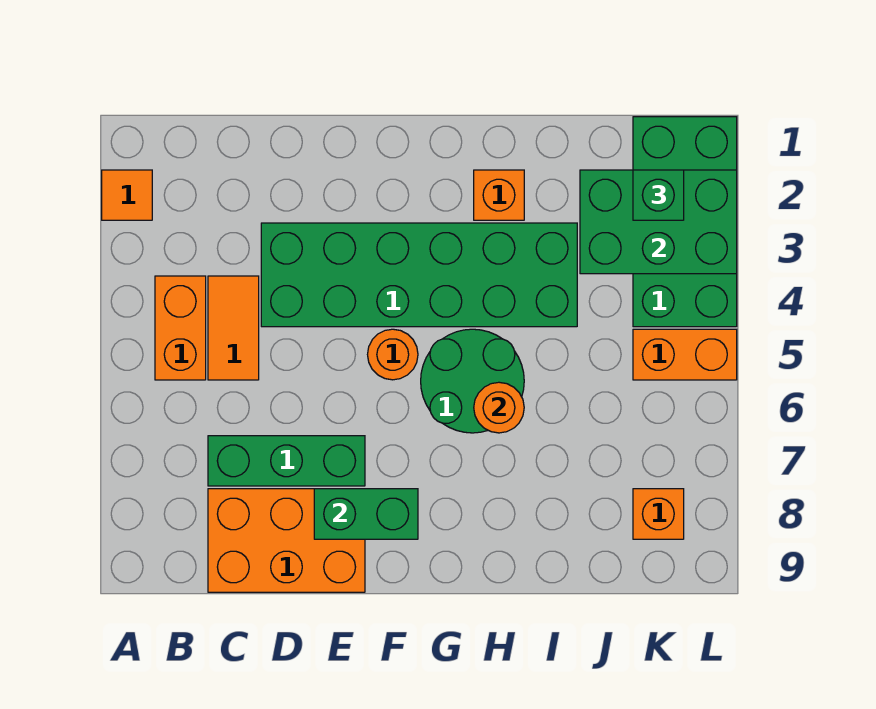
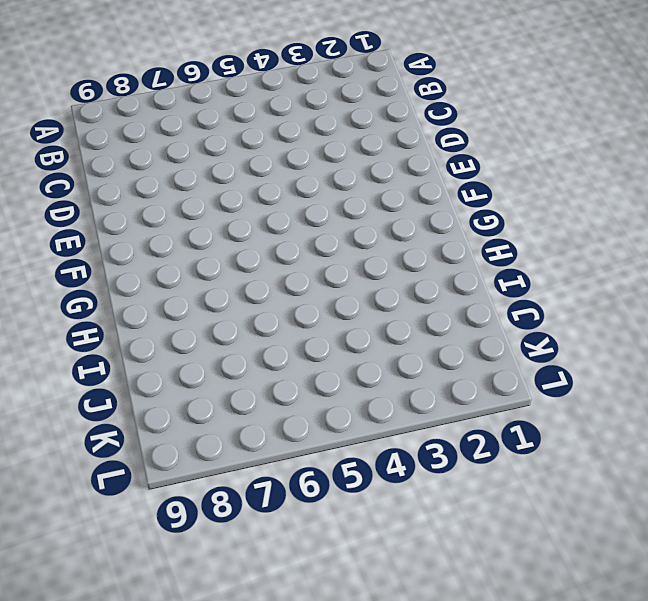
none -> orange tile A2 level 1
none -> orange brick B4:B5 level 1
none -> orange tile C4:C5 level 1

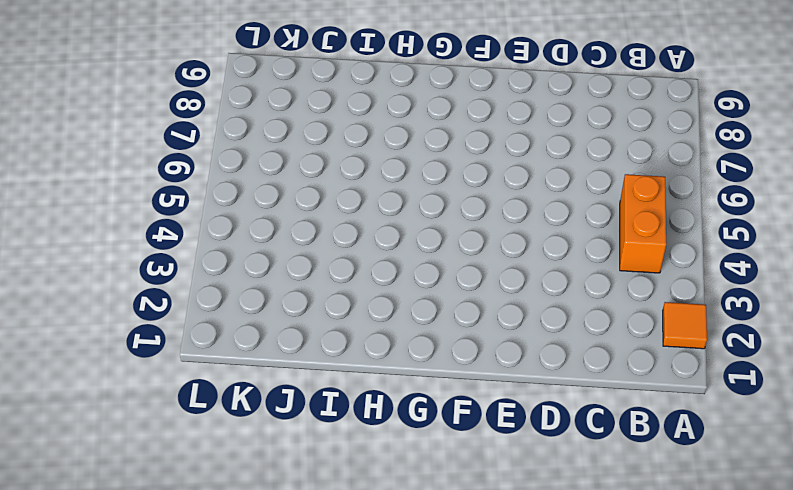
none -> orange tile C4:C5 level 1
none -> green brick C7:E7 level 1
none -> orange brick C8:E9 level 1

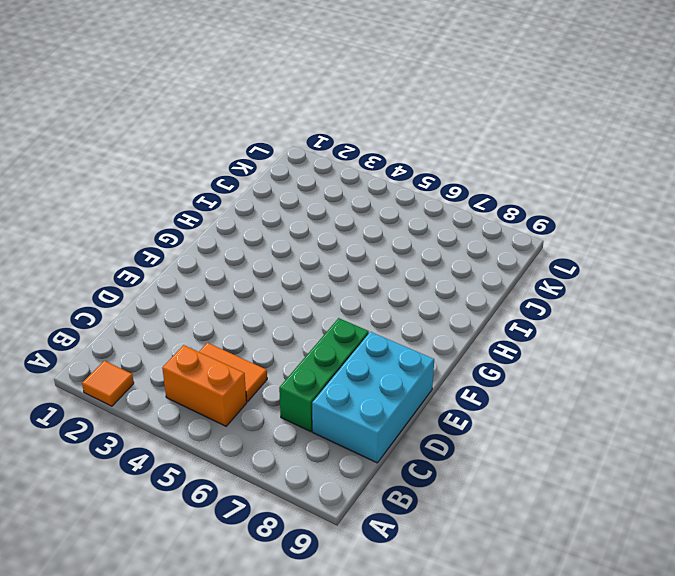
cyan brick C8:E9 level 1 -> orange brick C8:E9 level 1
none -> green brick D3:I4 level 1
none -> orange round brick F5 level 1
none -> green round brick G5:H6 level 1

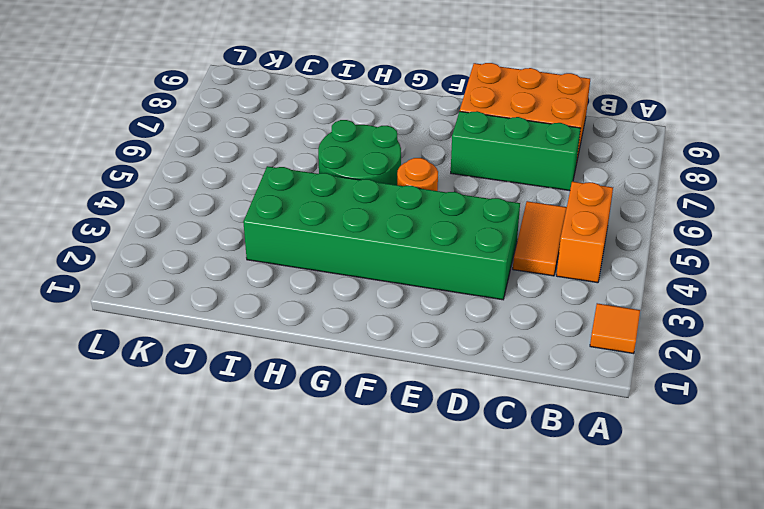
none -> orange brick H2 level 1
none -> green brick K1:L4 level 1
none -> orange brick K5:L5 level 1

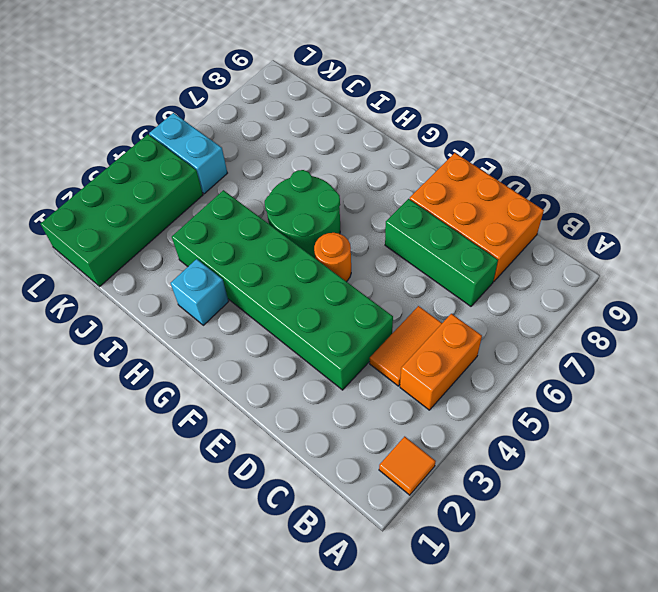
cyan brick H2 level 1 -> orange brick H2 level 1
cyan brick K5:L5 level 1 -> orange brick K5:L5 level 1
none -> orange brick K8 level 1
none -> green brick E8:F8 level 2
none -> orange round brick H6 level 2

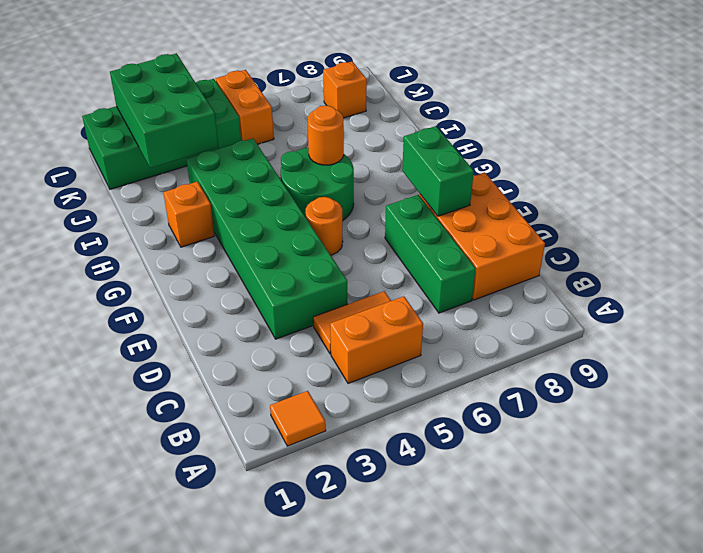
none -> green brick K2 level 3

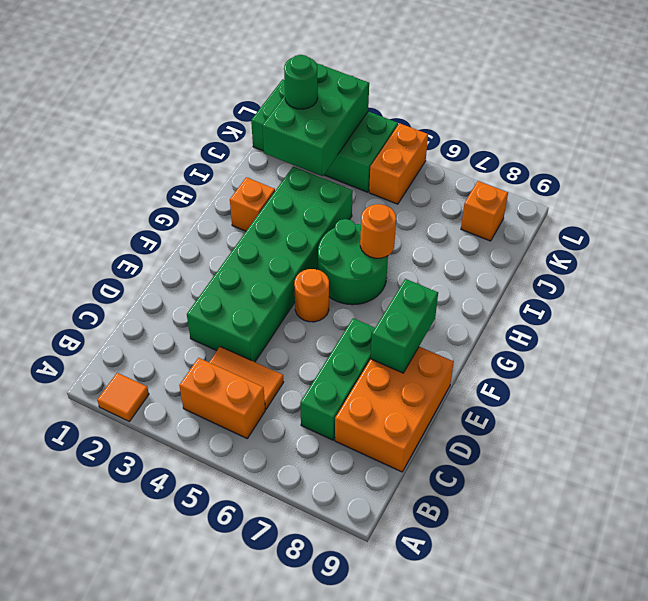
green round brick K2 level 3 -> green brick K2 level 3

